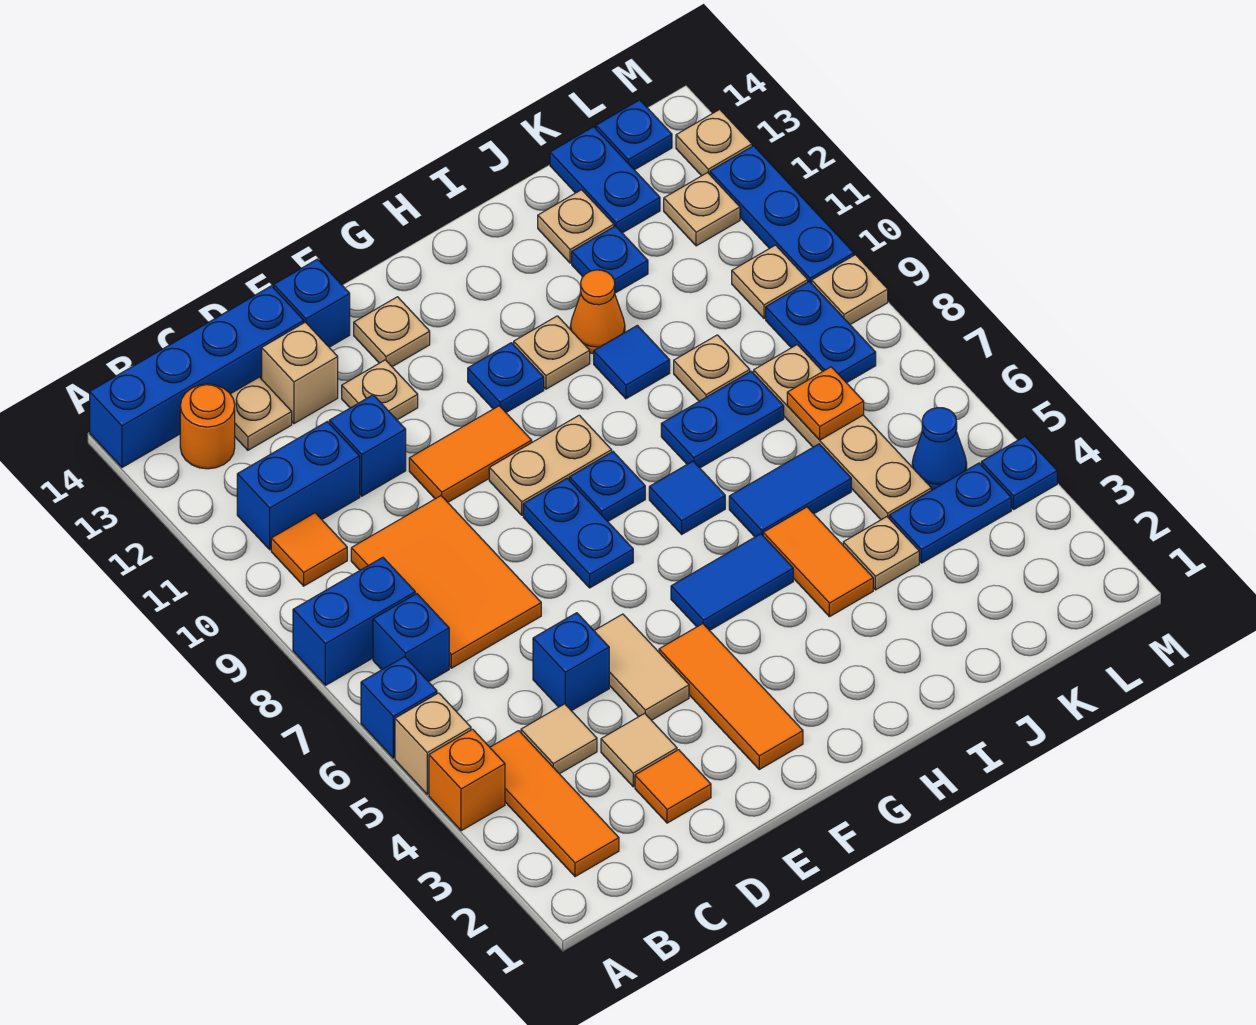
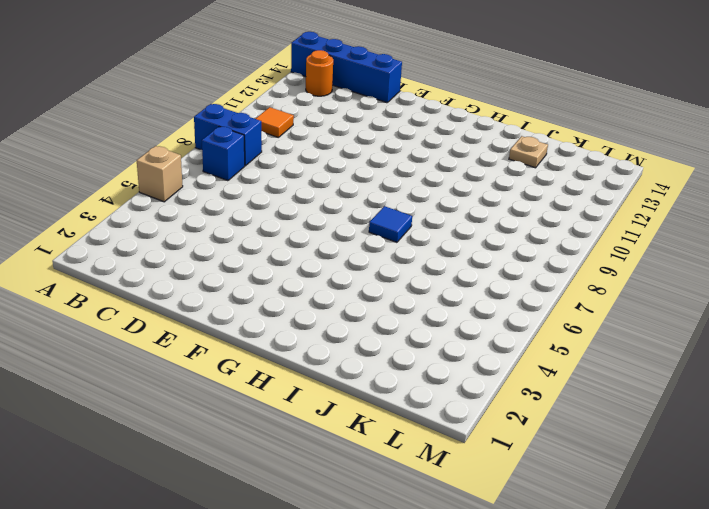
none -> orange brick A4 level 1
none -> blue brick A6 level 1
none -> orange tile B2:B4 level 1
none -> blue brick B11:C11 level 1

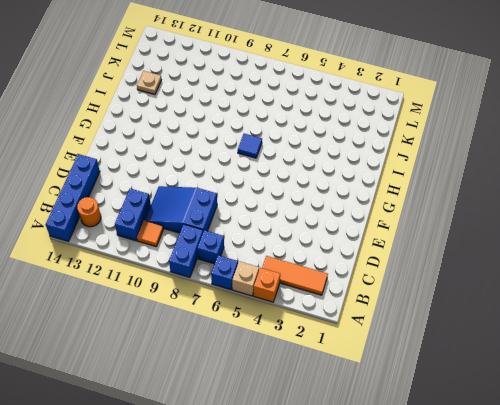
blue slope C8:D10 level 1 top 8 -> orange tile C7:D9 level 1
none -> tan tile C4 level 1
none -> tan plate C13 level 1
none -> orange tile D2 level 1
none -> tan tile D3 level 1

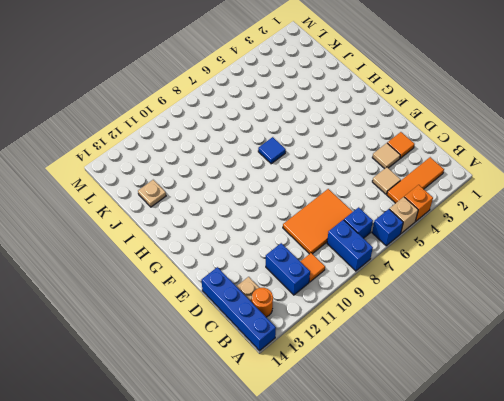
none -> blue brick D5 level 1
none -> blue brick D11 level 1
none -> tan brick D13 level 1
none -> tan tile E4:E5 level 1

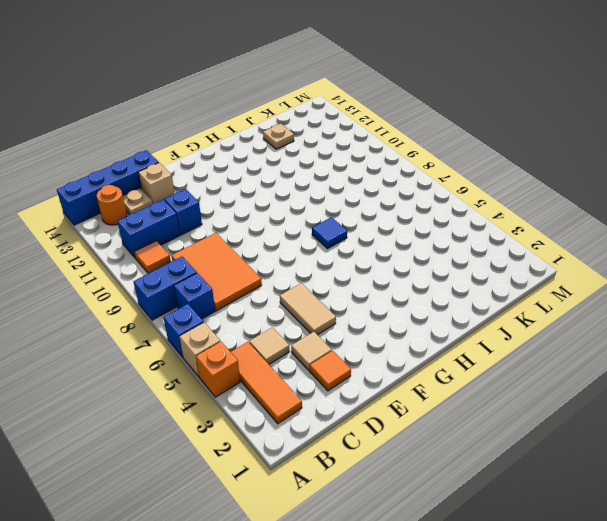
none -> blue brick D5 level 1
none -> orange tile E10:F10 level 1
none -> tan plate E12 level 1
none -> blue brick E14 level 1

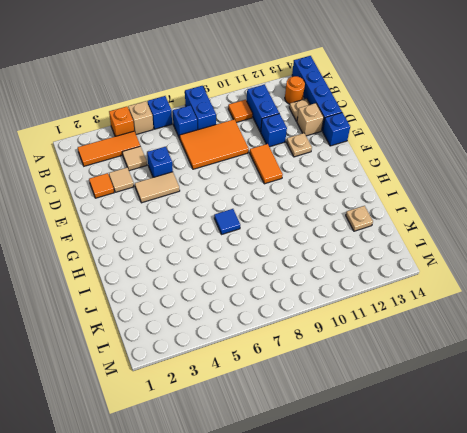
none -> orange tile F2:F4 level 1
none -> blue plate F7:F8 level 1
none -> tan plate F9:G9 level 1
none -> tan plate F13 level 1

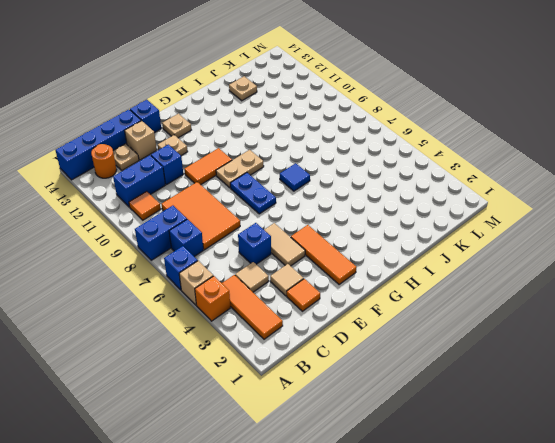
none -> blue tile G5:H5 level 1
none -> blue plate G8 level 1
none -> blue plate G11 level 1
none -> tan plate H11 level 1

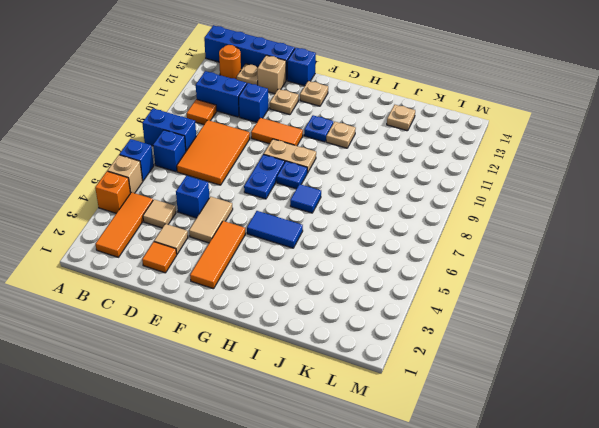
none -> orange tile I4:I5 level 1
none -> blue tile I6:J6 level 1
none -> blue plate I8:J8 level 1
none -> blue tile I10 level 1

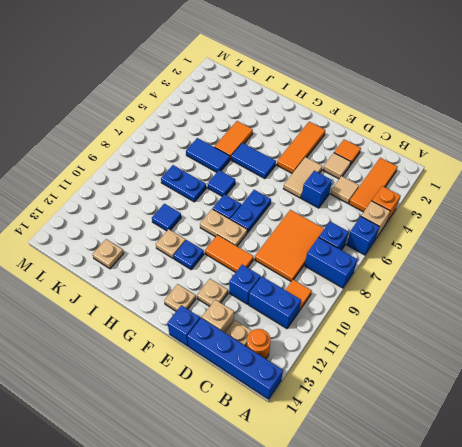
none -> orange cone I11 level 1
none -> tan plate J4 level 1
none -> tan plate J9 level 1
none -> blue plate J12 level 1

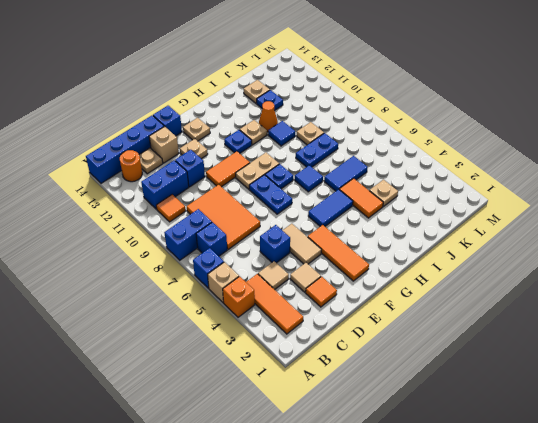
none -> blue plate K4:L4 level 1
none -> tan plate K5:K8 level 1
none -> blue plate K13:K14 level 1
none -> blue cone L5 level 1

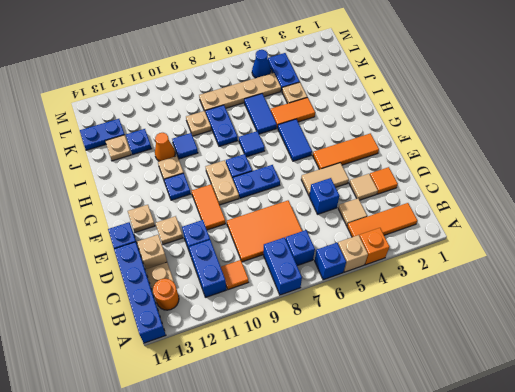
none -> blue plate L8:L9 level 1
none -> tan plate L10 level 1
none -> tan plate L12 level 1
none -> blue plate L14 level 1

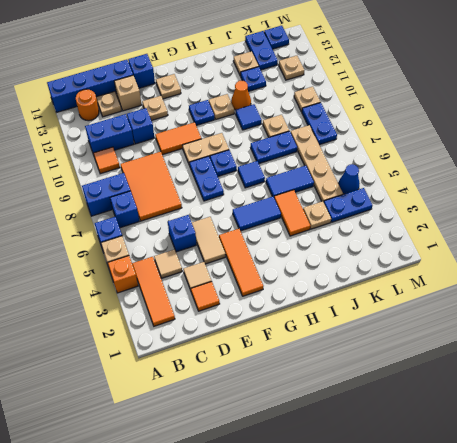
none -> blue plate M4 level 1
none -> tan plate M9 level 1
none -> blue plate M10:M12 level 1
none -> tan plate M13 level 1

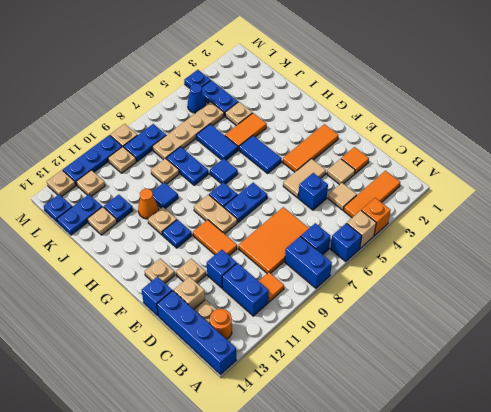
none -> orange plate K7 level 2

